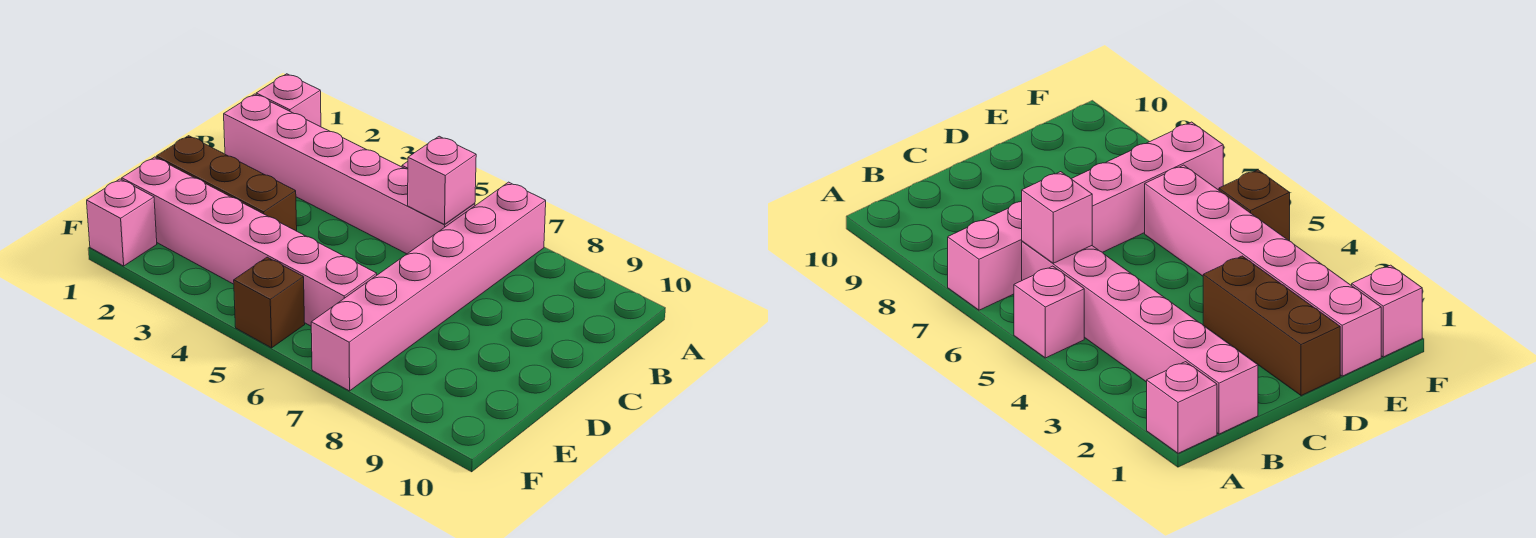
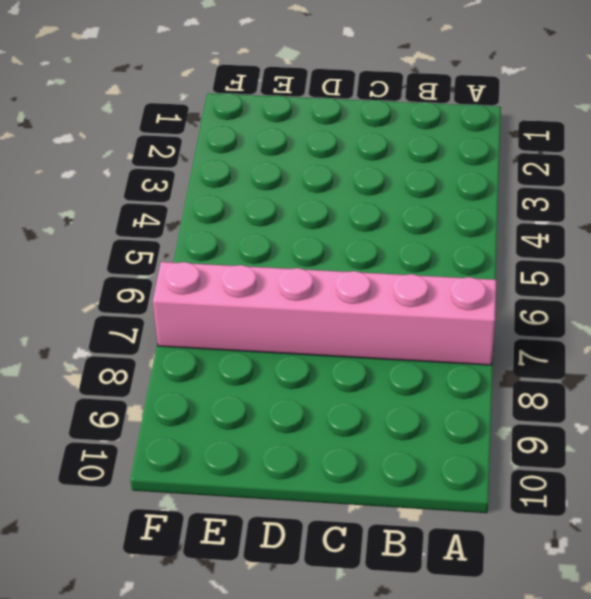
none -> pink brick A1 level 1
none -> pink brick A5 level 1

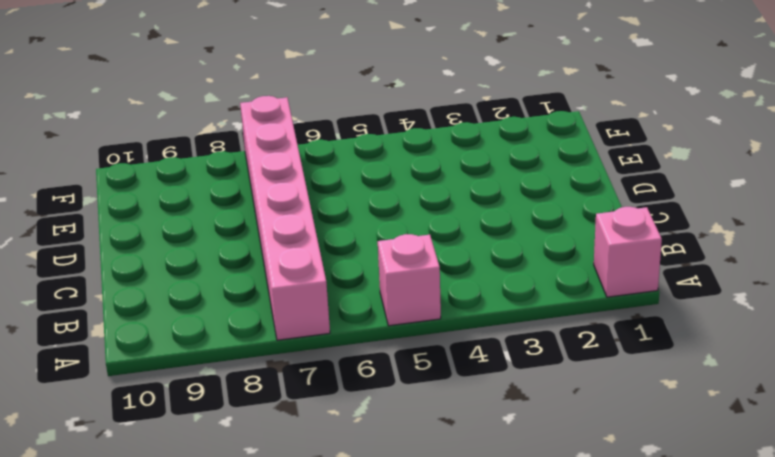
none -> pink brick B1:B6 level 1
none -> brown brick D1:D3 level 1

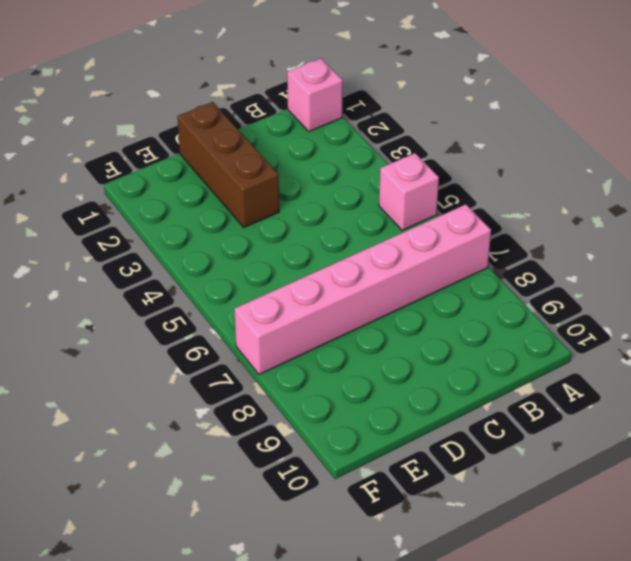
none -> pink brick B1:B6 level 1
none -> pink brick E1:E6 level 1

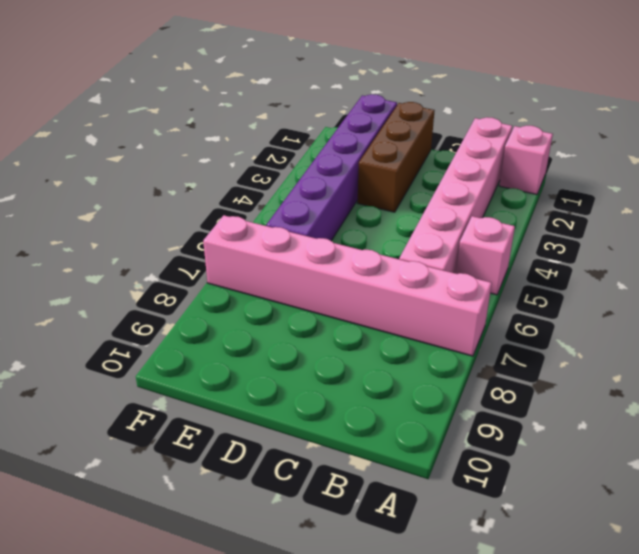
purple brick E1:E6 level 1 -> pink brick E1:E6 level 1
none -> pink brick F1 level 1
none -> brown brick F5 level 1

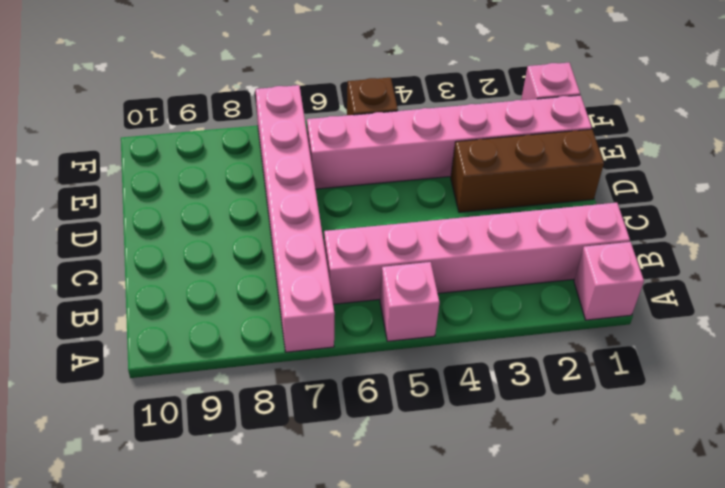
none -> pink brick B6 level 2

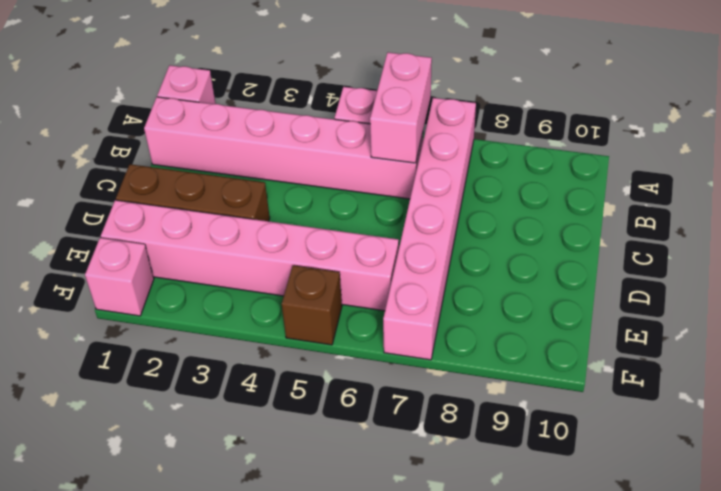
pink brick A6:B6 level 2 -> pink brick B6 level 2

